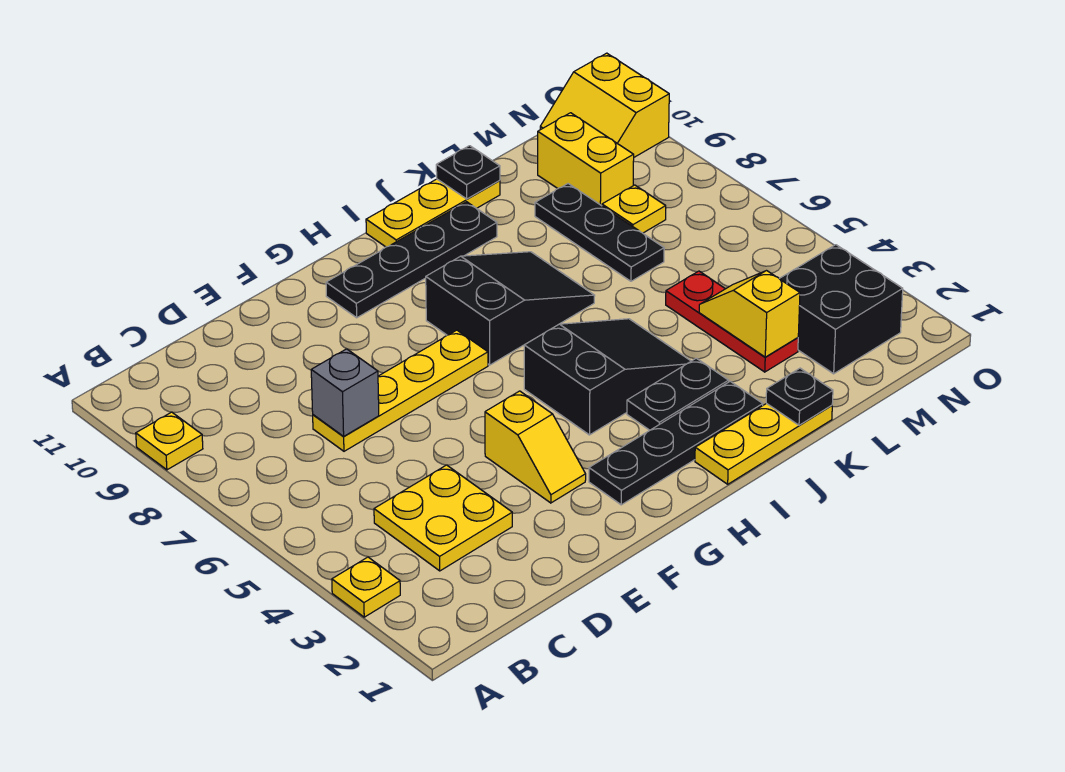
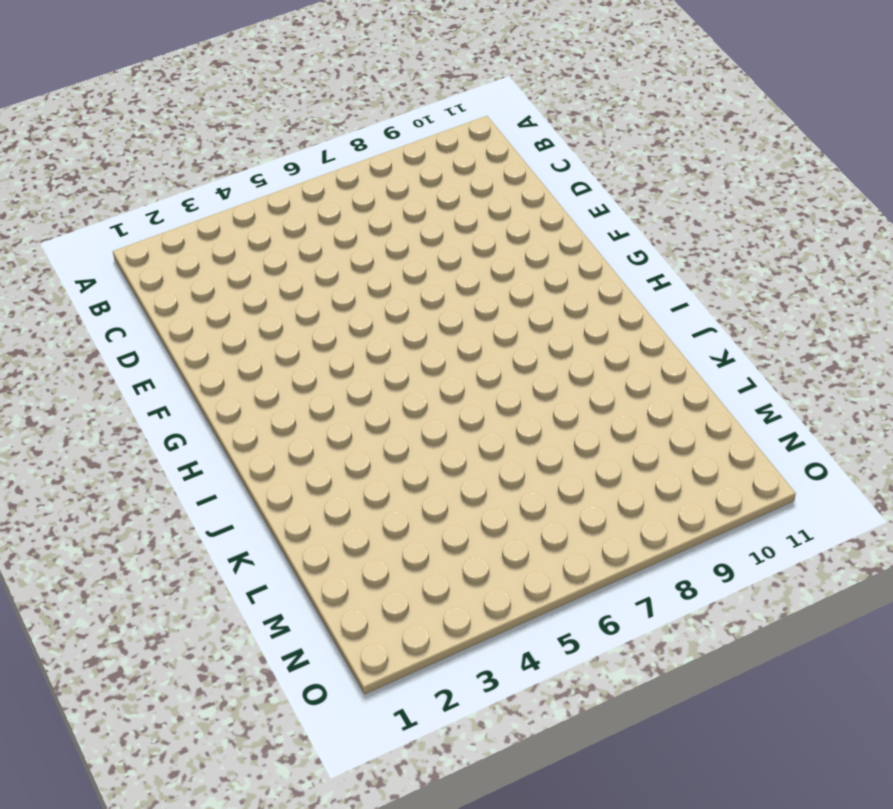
none -> yellow plate A3 level 1
none -> yellow plate A9 level 1
none -> yellow plate C3:D4 level 1

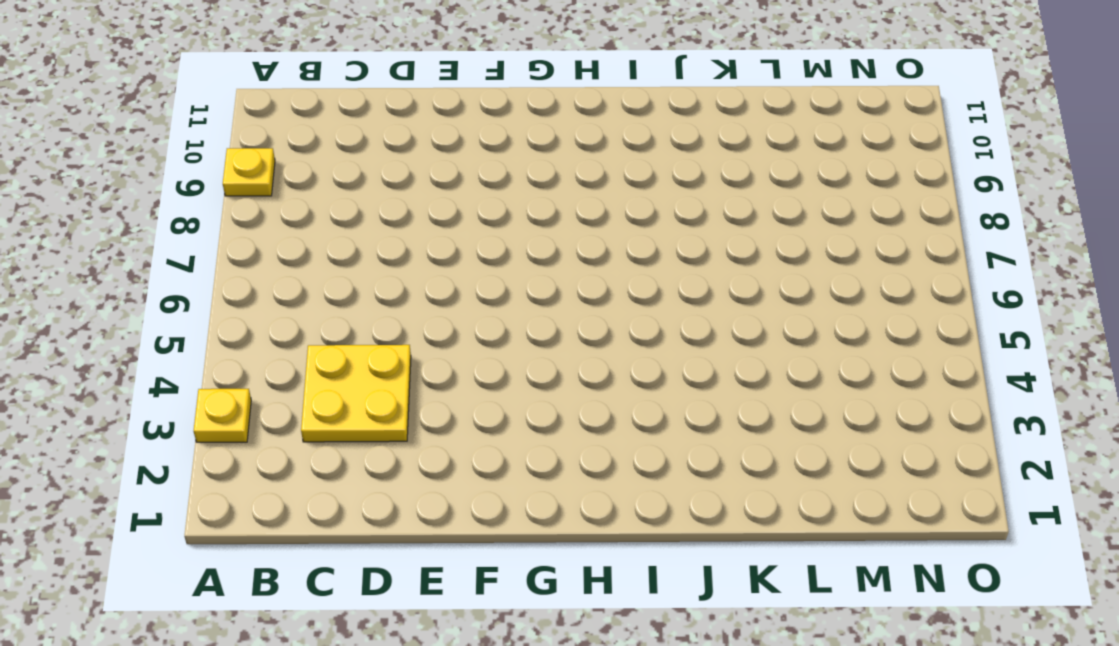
none -> yellow plate D7:G7 level 1
none -> yellow slope F3:F4 level 1 top 4
none -> black plate G2:J2 level 1

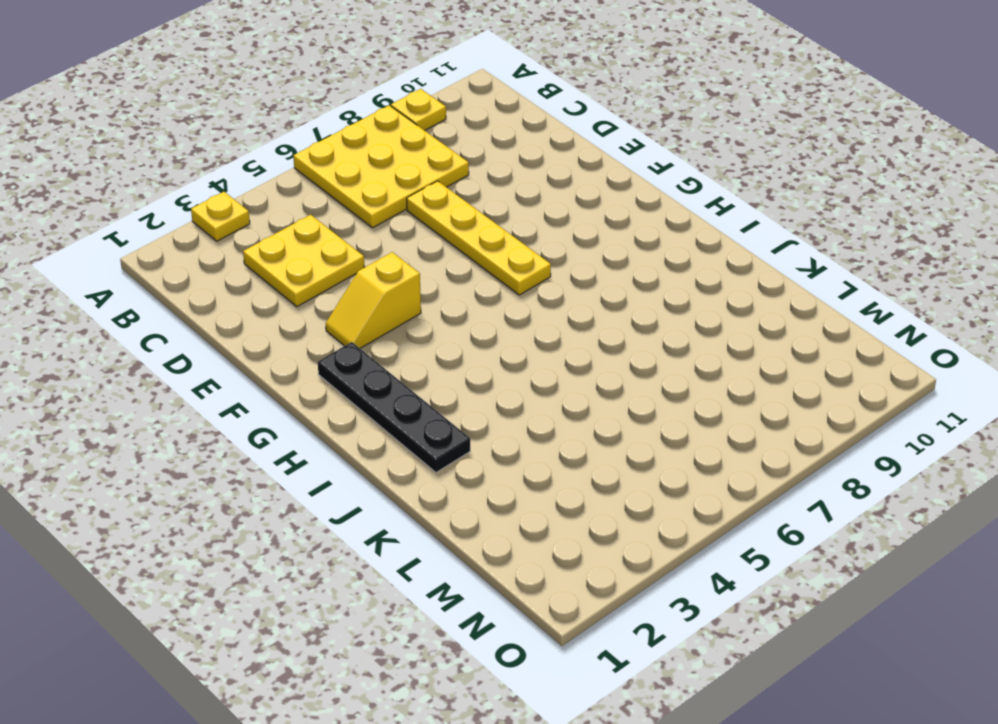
yellow plate A6:C8 level 1 -> none
none -> black plate G10:J10 level 1
none -> black slope H4:J5 level 1 top H
none -> black slope H7:J8 level 1 top H

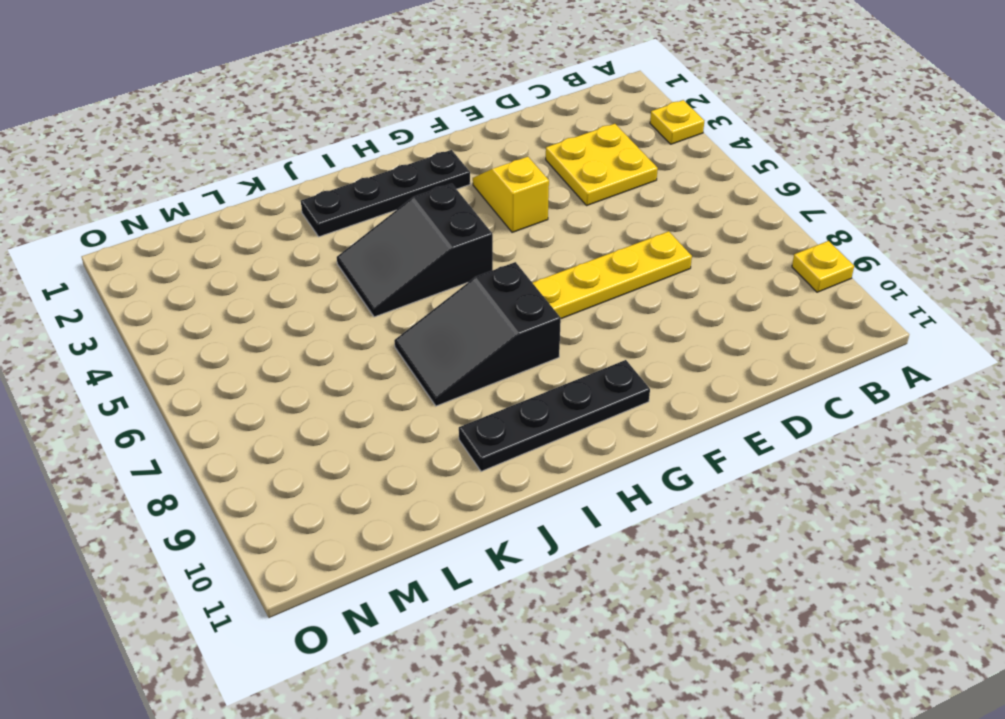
none -> yellow plate I1:K1 level 1
none -> black plate I3:J3 level 1
none -> yellow plate I11:K11 level 1

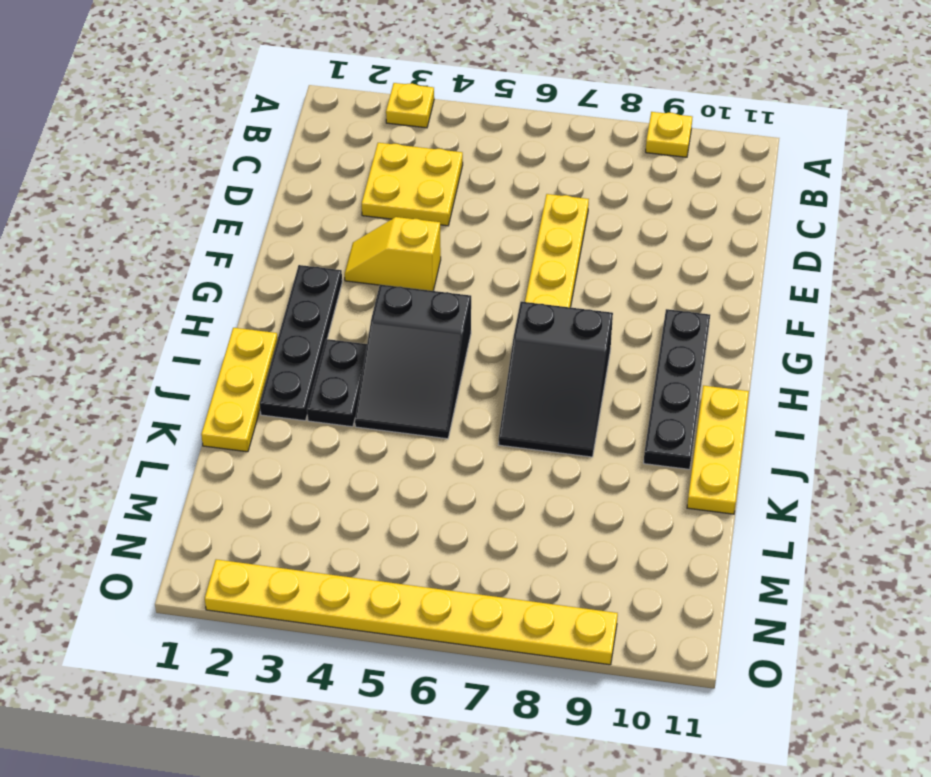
yellow plate O2:O9 level 1 -> none
none -> red plate L3:L5 level 1
none -> black plate L7:L9 level 1
none -> black brick M2:N3 level 1

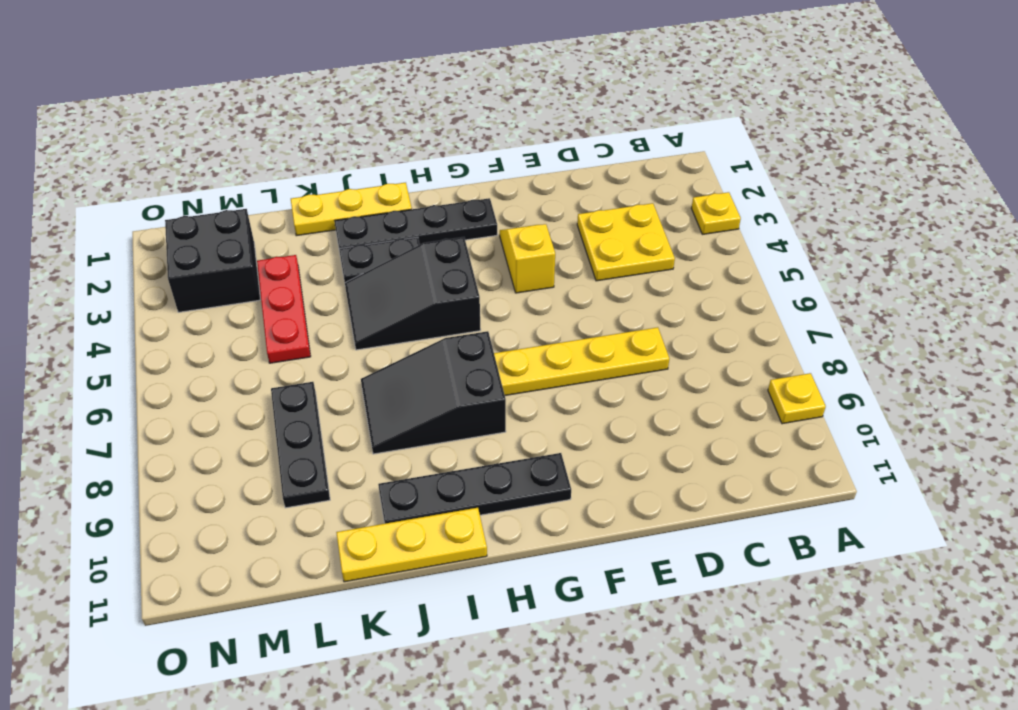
none -> yellow plate M8 level 1
none -> yellow brick M9:M10 level 1
none -> yellow slope N10:O11 level 1 top O

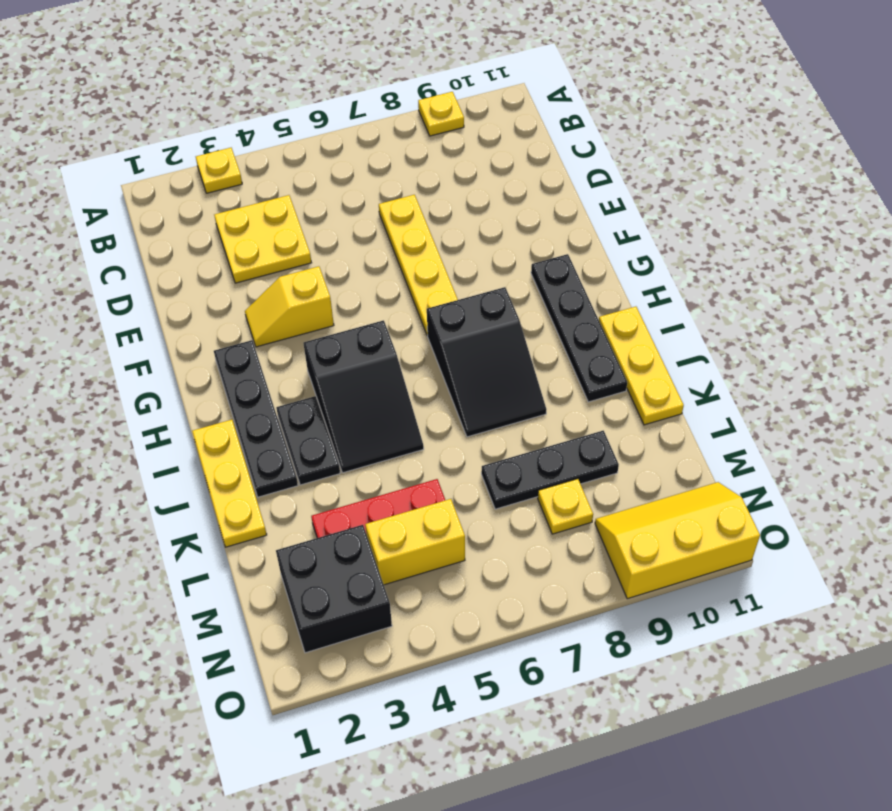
yellow brick M4:M5 level 1 -> yellow brick M9:M10 level 1
yellow slope N9:O11 level 1 top O -> yellow slope N10:O11 level 1 top O
none -> grey brick D7 level 2
none -> black plate K1 level 2
none -> black plate K11 level 2

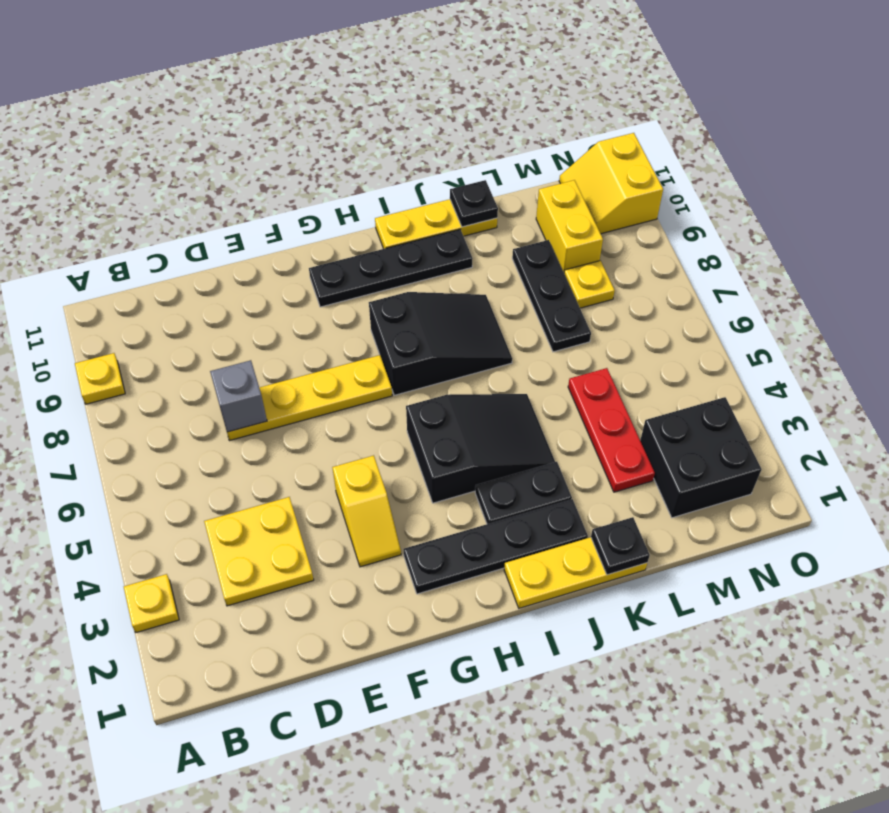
none -> yellow slope L3:L4 level 2 top 3

